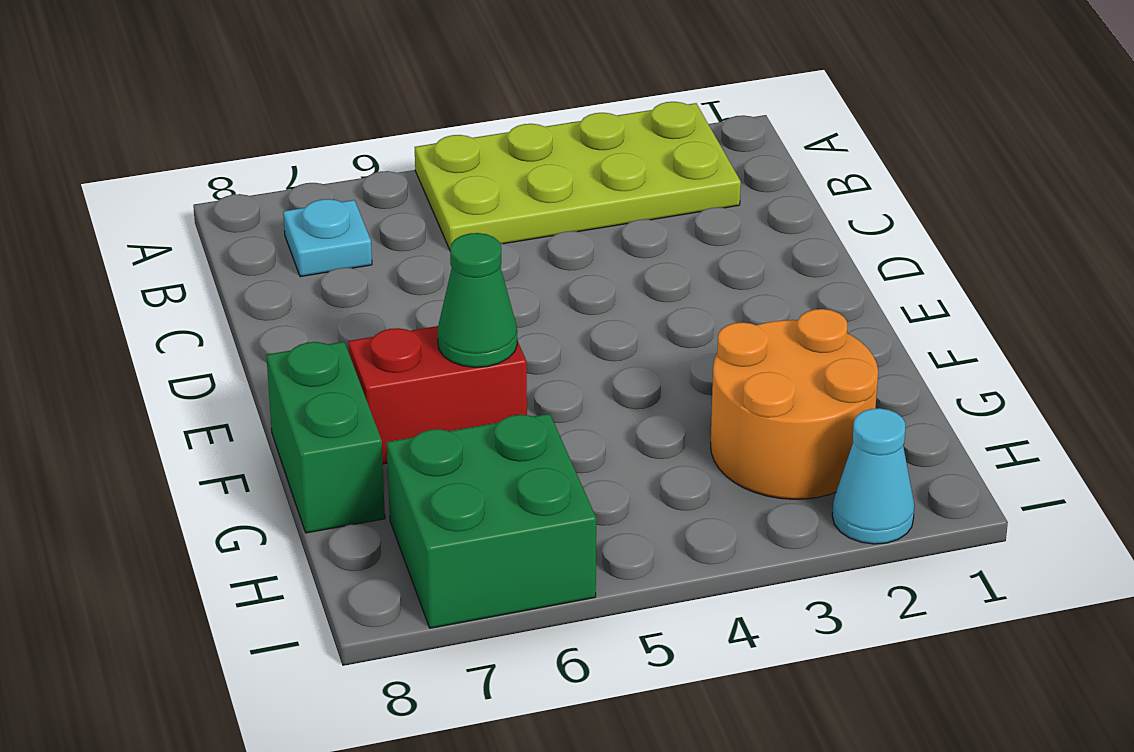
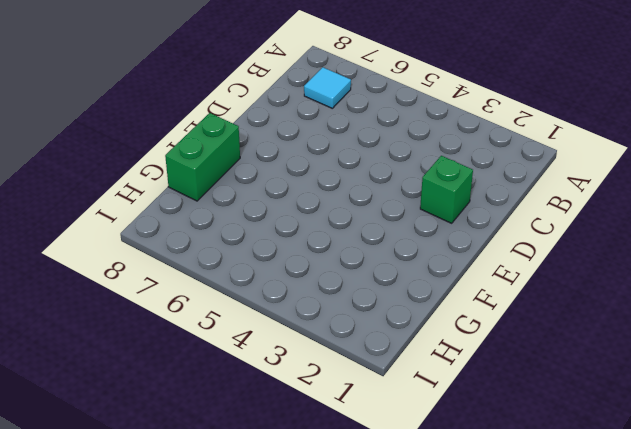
cyan tile B7 level 1 -> cyan plate B7 level 1
green brick D2 level 1 -> none
none -> lime plate A2:B5 level 1
none -> red brick F6:F7 level 1

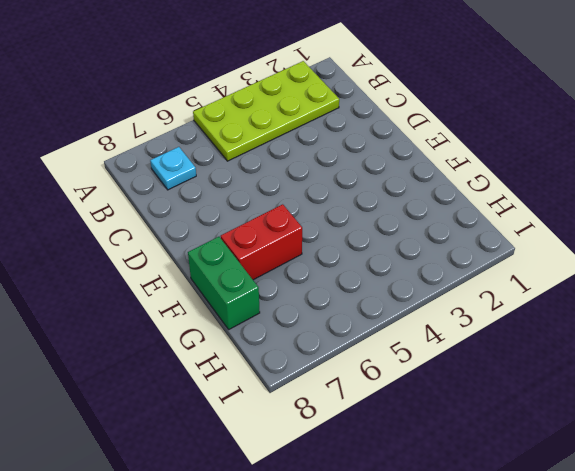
none -> orange round brick G2:H3 level 1
none -> green brick H6:I7 level 1

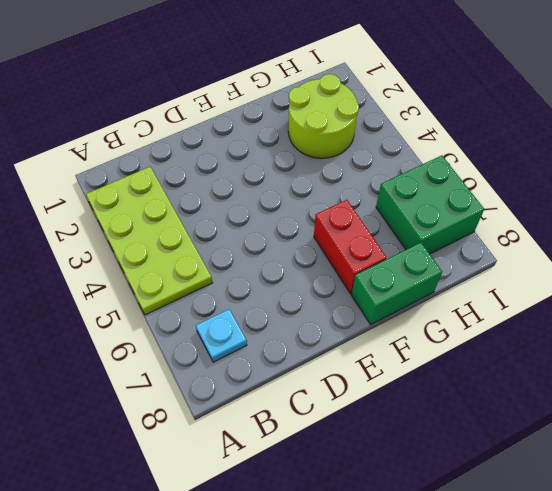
lime round brick G2:H3 level 1 -> orange round brick G2:H3 level 1
none -> cyan cone I2 level 1
none -> green cone F6 level 2

